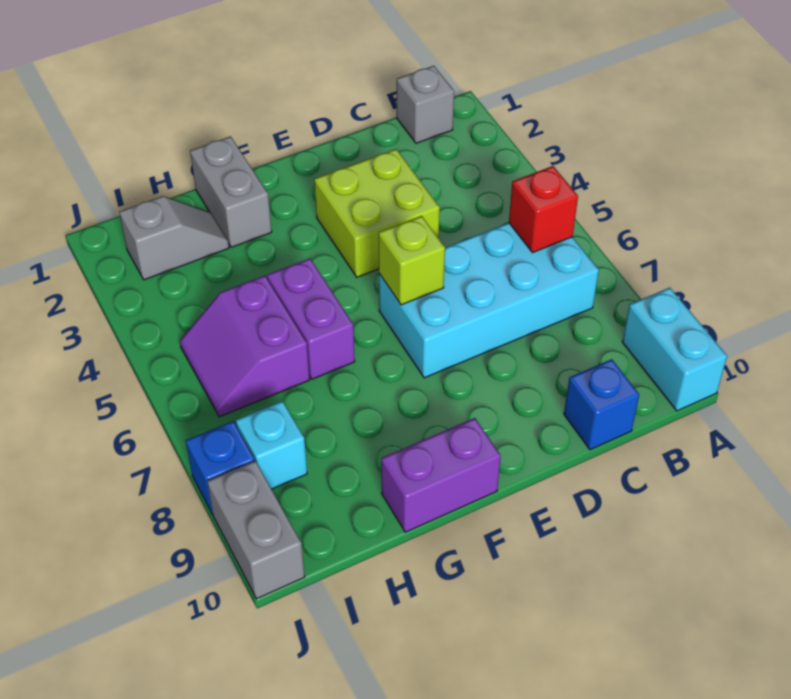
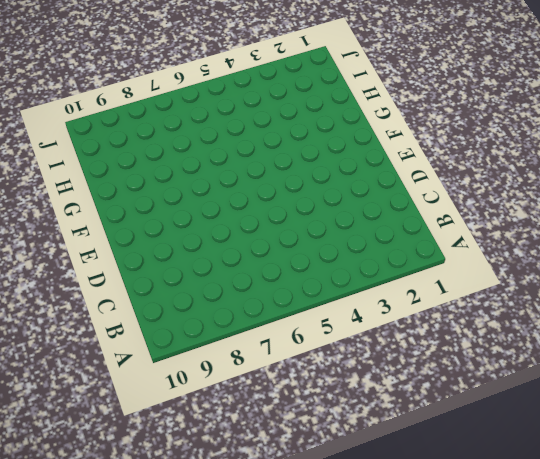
none -> cyan brick A9:A10 level 1
none -> grey brick B1 level 1
none -> cyan brick B6:E7 level 1

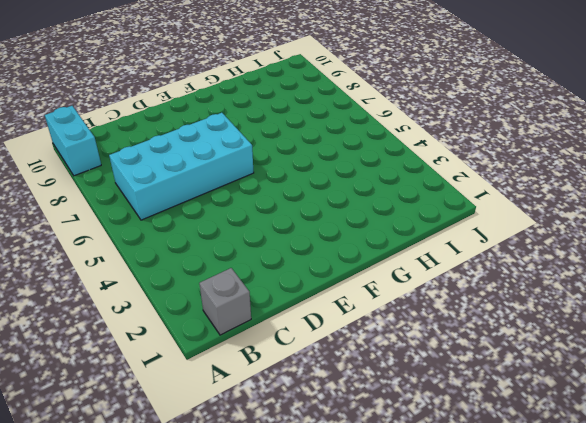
none -> blue brick C10 level 1
none -> lime brick D3:E4 level 1
none -> purple brick F10:G10 level 1

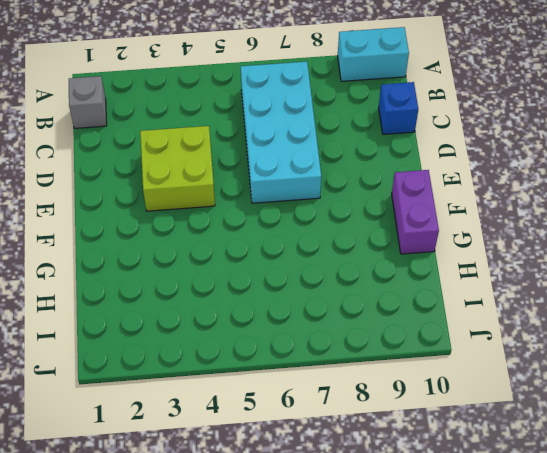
none -> grey brick G1:G2 level 1
none -> purple brick G5:G6 level 1
none -> grey slope H2:I2 level 1 top I

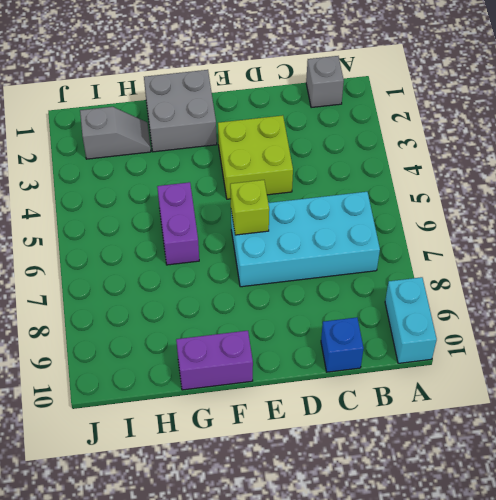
grey brick F1:G2 level 1 -> grey brick G1:G2 level 1
none -> purple slope H5:I6 level 1 top H
none -> cyan brick I8 level 1
none -> blue brick J8 level 1

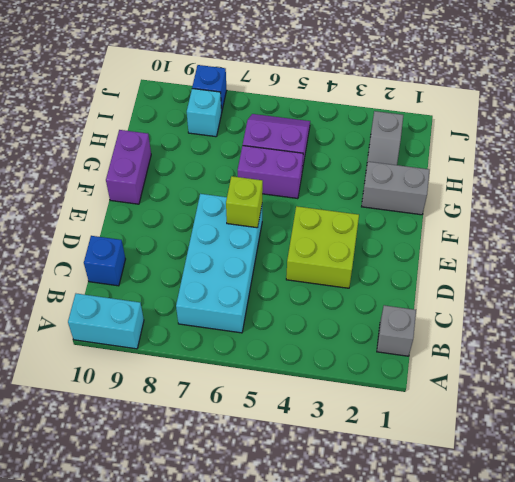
none -> grey brick J9:J10 level 1
none -> red brick B6 level 2

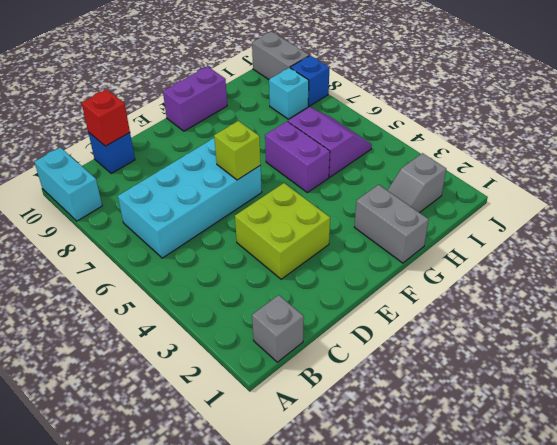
red brick C10 level 2 -> red brick B6 level 2

